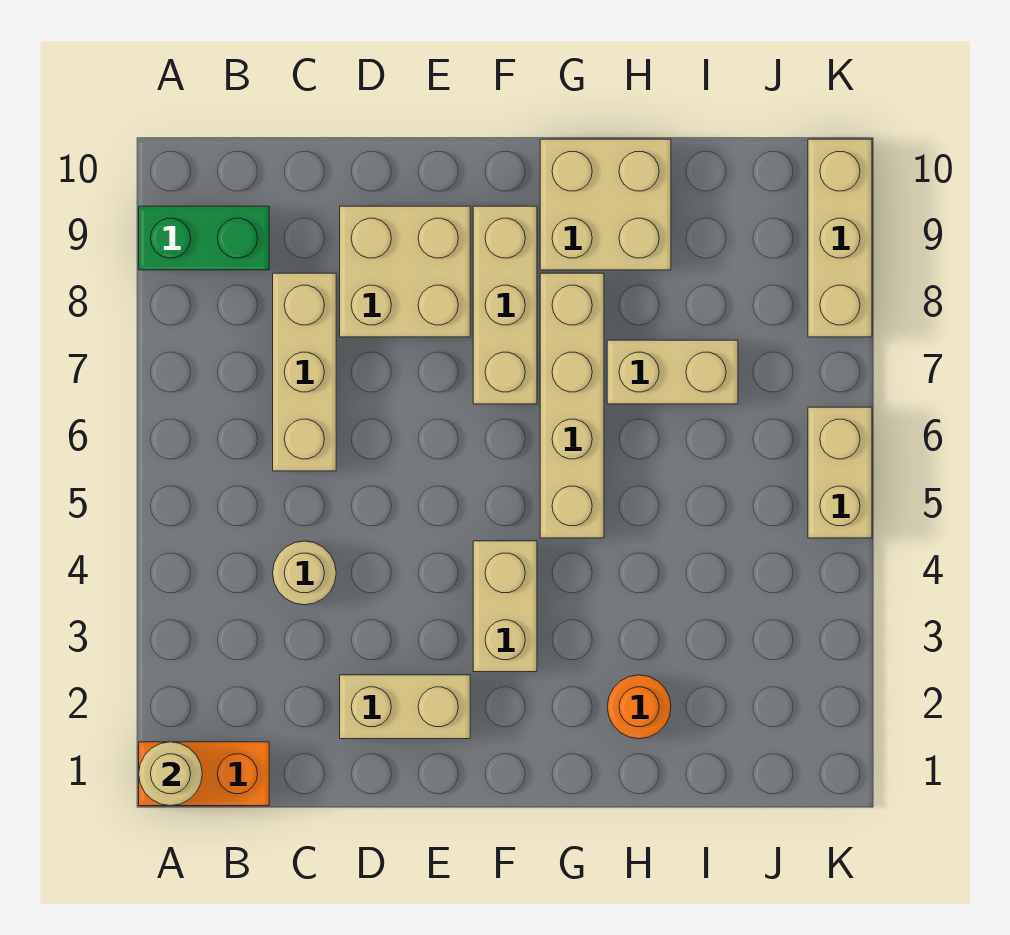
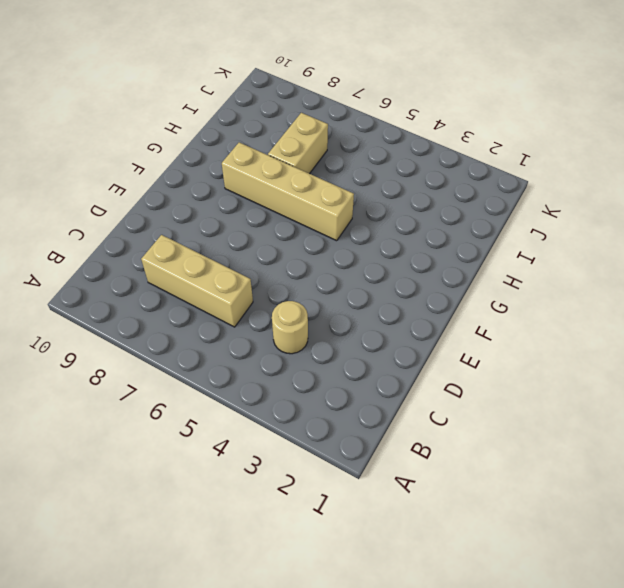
none -> orange brick A1:B1 level 1
none -> green brick A9:B9 level 1
none -> tan brick D2:E2 level 1

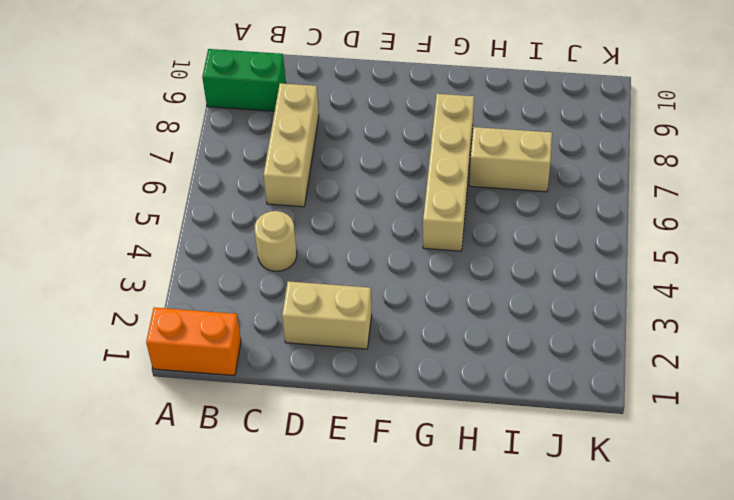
none -> tan brick D8:E9 level 1
none -> tan brick F3:F4 level 1
none -> tan brick F7:F9 level 1

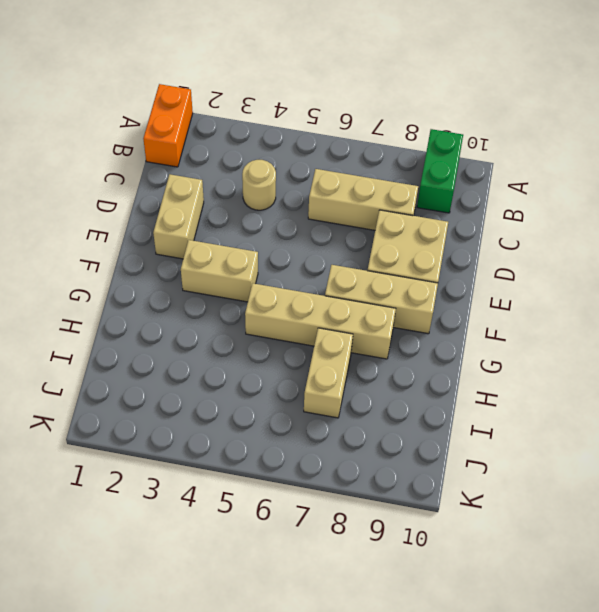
none -> tan brick G9:H10 level 1
none -> orange round brick H2 level 1
none -> tan brick K5:K6 level 1

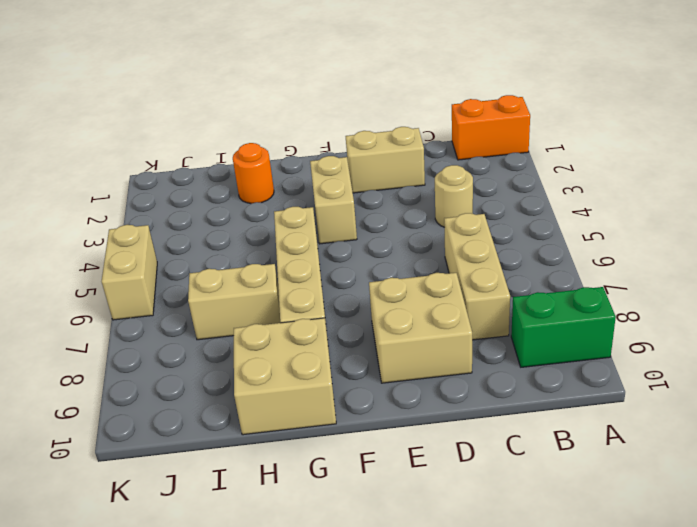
none -> tan brick F7:F9 level 1
none -> tan brick K8:K10 level 1
none -> tan round brick A1 level 2

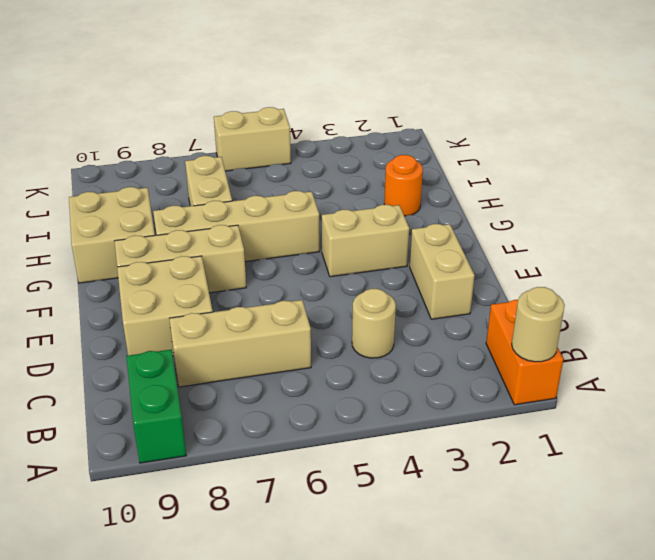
none -> tan brick K8:K10 level 1

